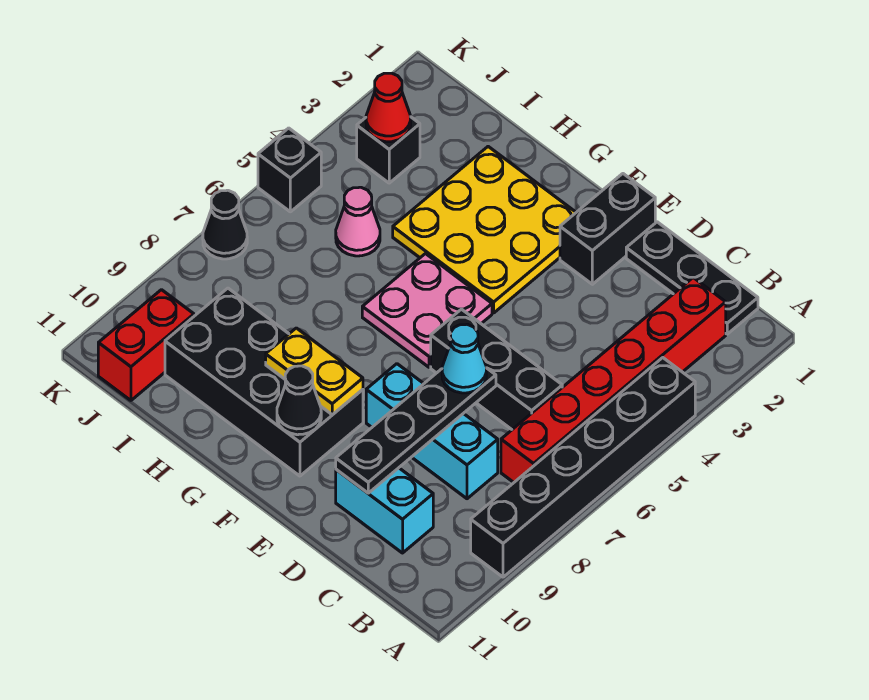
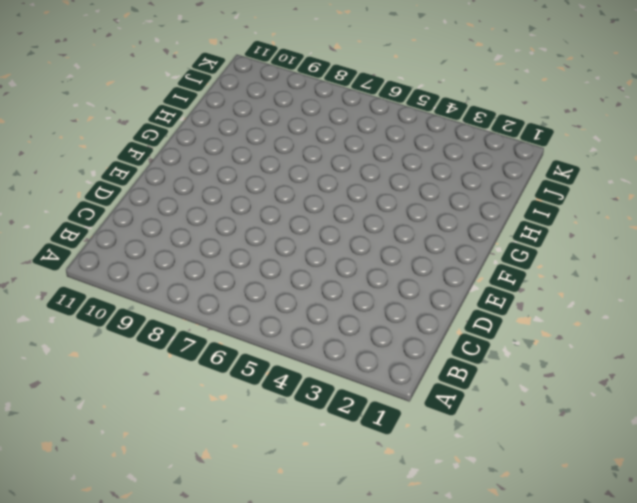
none -> black brick A4:A9 level 1
none -> black plate B1:D1 level 1
none -> red brick B2:B7 level 1

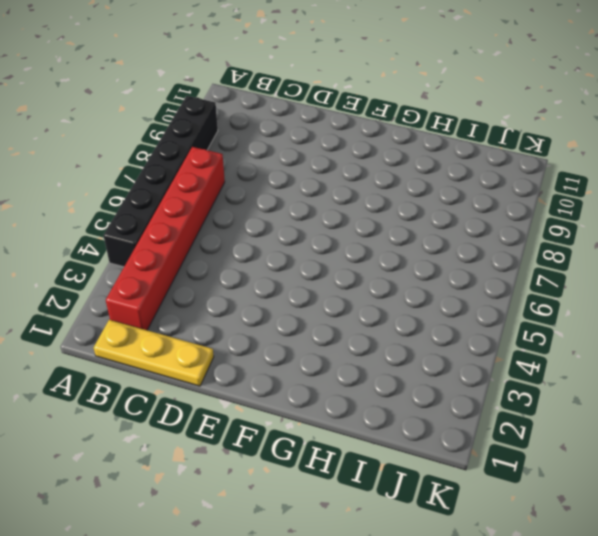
yellow plate B1:D1 level 1 -> black plate B1:D1 level 1
none -> black brick C6:E6 level 1
none -> cyan brick C8:E8 level 1
none -> cyan brick C10:D10 level 1

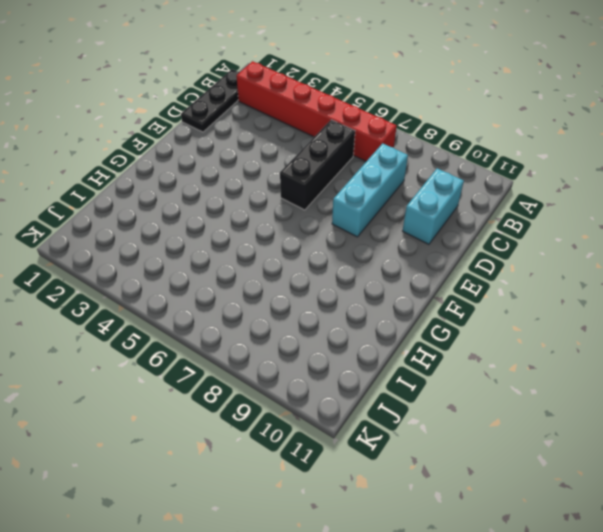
none -> black brick A4:A9 level 1
none -> black brick E1:E2 level 1
none -> yellow plate F2:H4 level 1

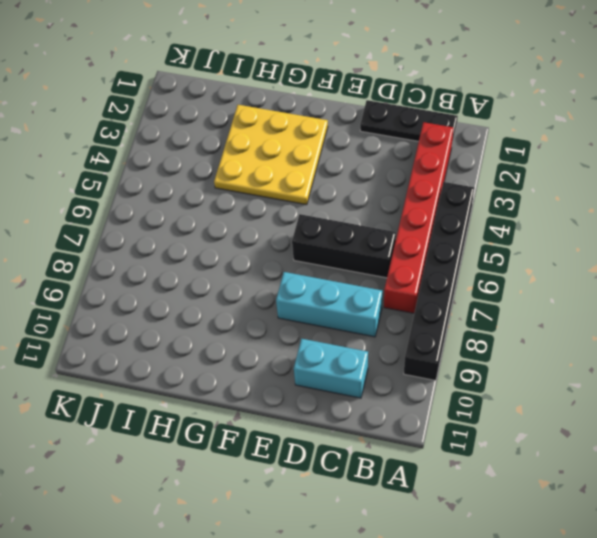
none -> black brick E1:E2 level 1
none -> pink plate F5:G6 level 1
none -> black brick F9:I10 level 1

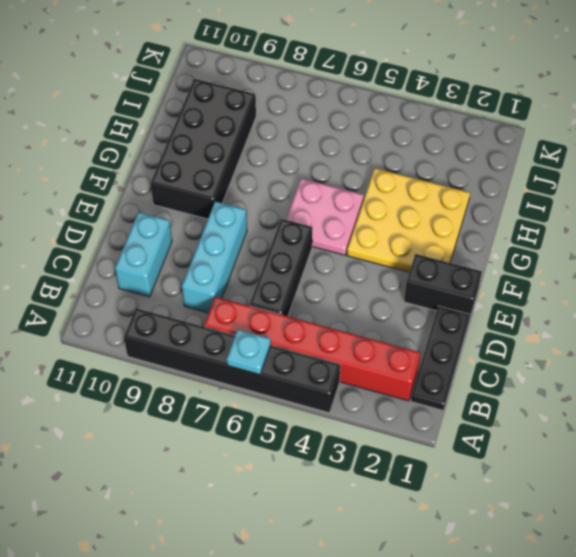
cyan plate A6 level 2 -> none
none -> pink cone I5 level 1
none -> black brick J3 level 1
none -> red brick J10:J11 level 1

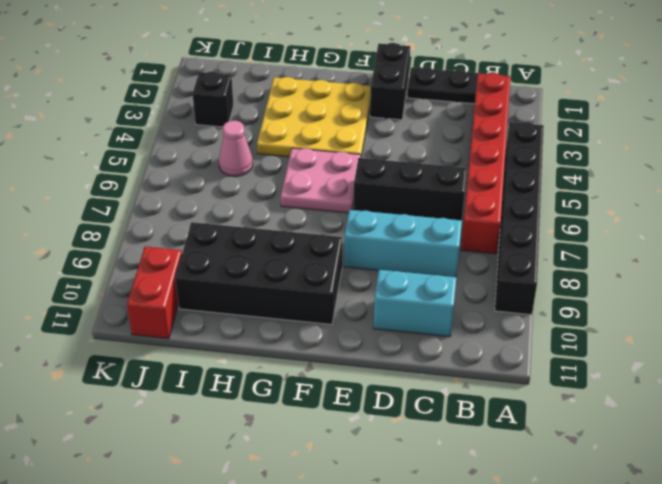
none -> black brick K5 level 1
none -> black cone K7 level 1
none -> black plate D7:D10 level 2

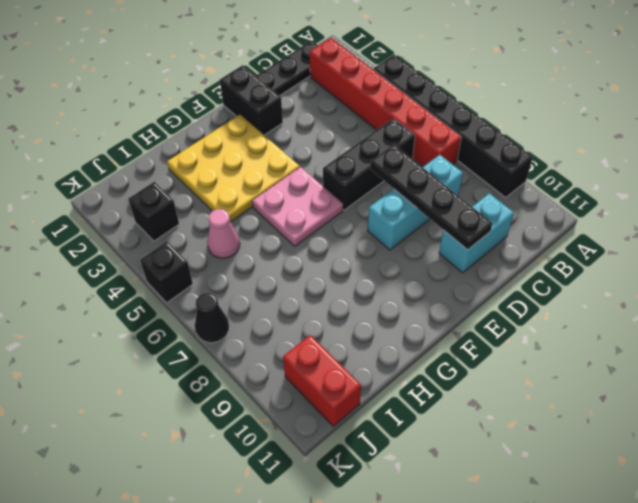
none -> black brick F9:I10 level 1
none -> yellow plate F9:G9 level 2
none -> black cone F10 level 2

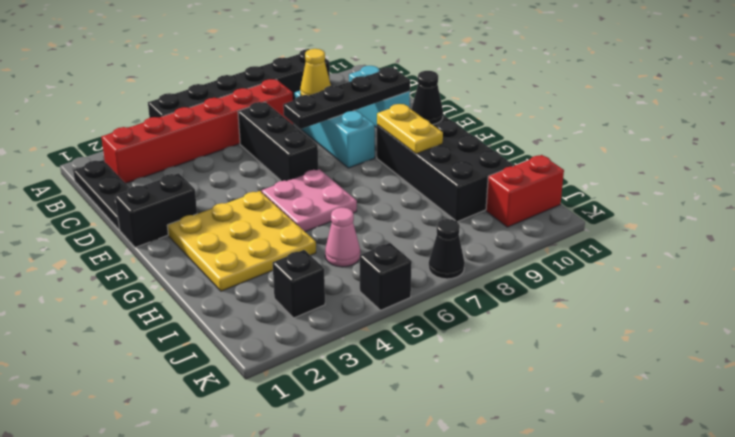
yellow cone C8 level 2 -> none
none -> red cone J3 level 2
none -> cyan cone D7 level 3

